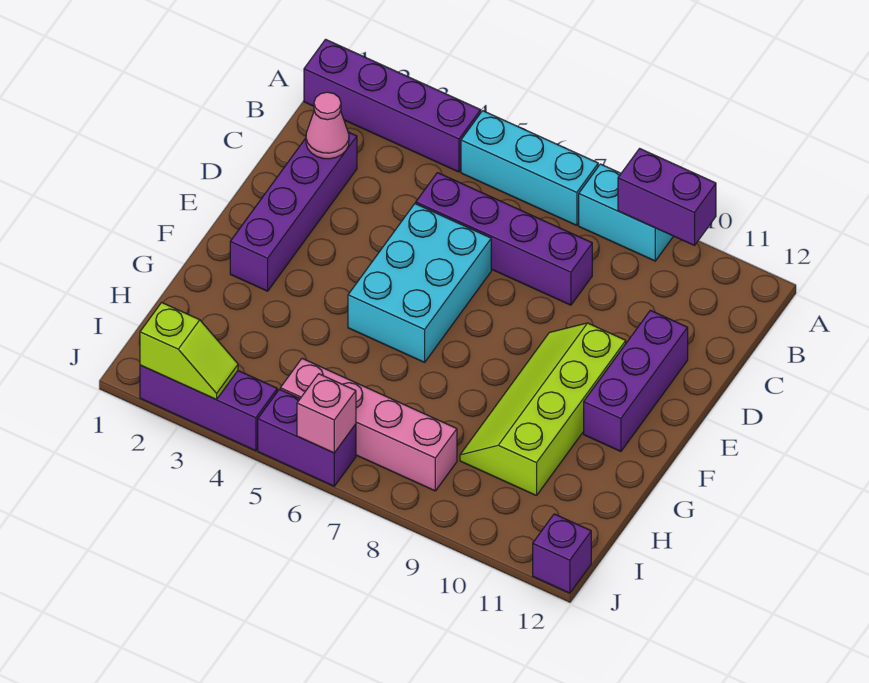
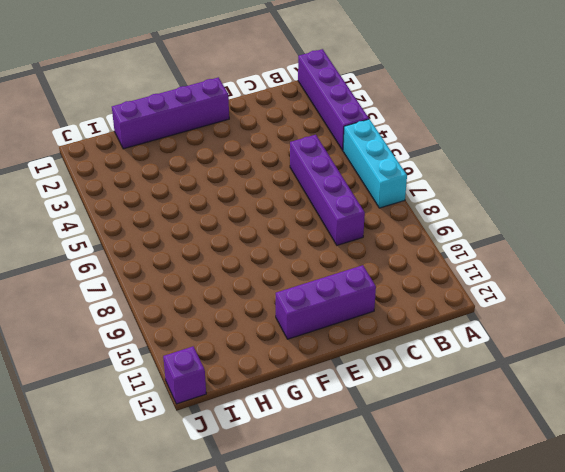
purple brick E1:H1 level 1 -> purple brick C2:F2 level 1
none -> cyan brick A8:A9 level 1
none -> cyan brick D5:F6 level 1
none -> lime slope E9:H10 level 1 top 10

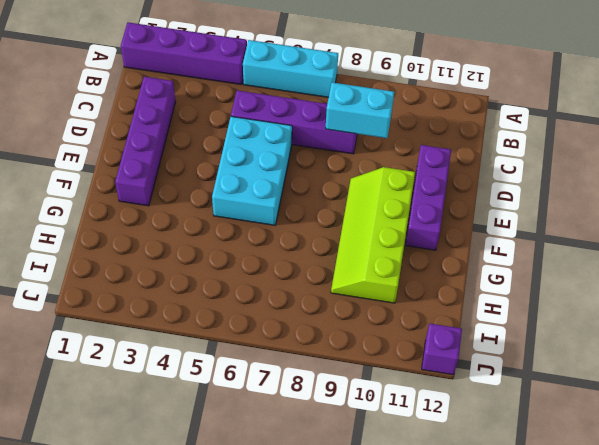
cyan brick C8:C9 level 2 -> cyan brick A8:A9 level 1
none -> pink brick I5:I8 level 1
none -> purple brick J2:J4 level 1
none -> purple brick J5:J6 level 1

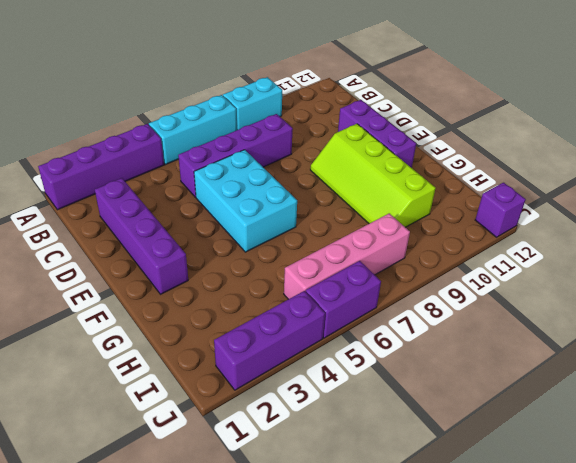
none -> purple brick A9:A10 level 2
none -> pink cone C2 level 2
none -> lime slope J2:J3 level 2 top 2

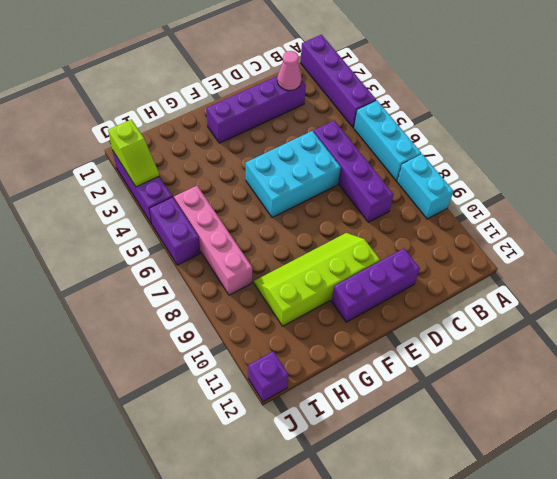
none -> purple brick A9:A10 level 2
none -> pink brick J6 level 2

